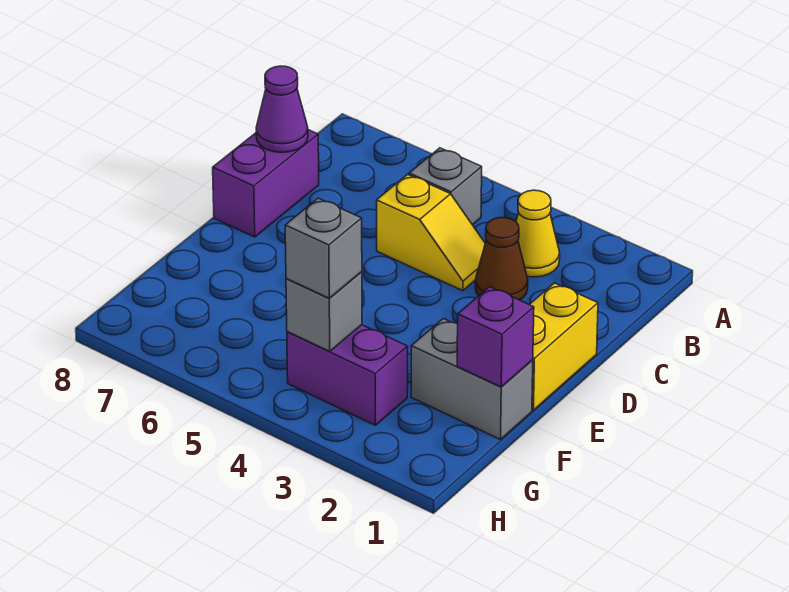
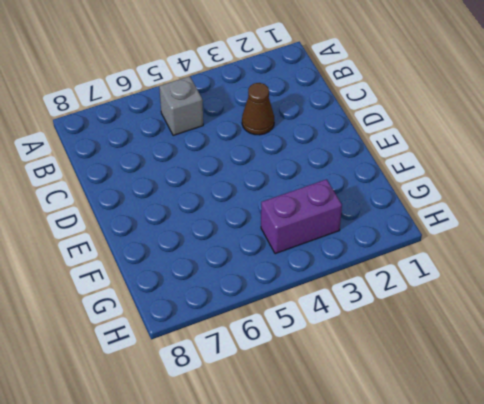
none -> yellow cone B3 level 1
none -> yellow slope C4:C5 level 1 top 5
none -> purple brick C8:D8 level 1

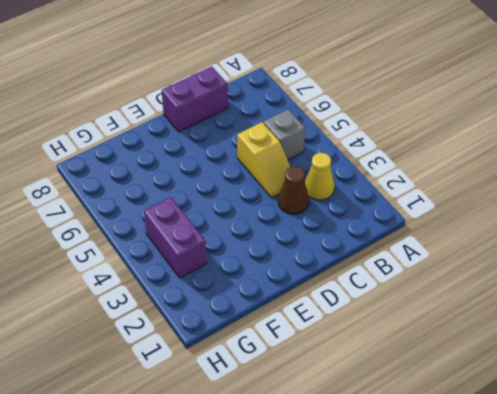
none -> yellow brick D1:E1 level 1
none -> grey brick F1:F2 level 1
none -> purple cone C8 level 2

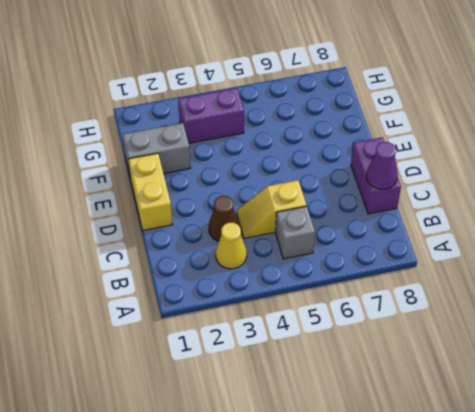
none -> purple brick F1 level 2
none -> grey brick G4 level 2
none -> grey brick G4 level 3

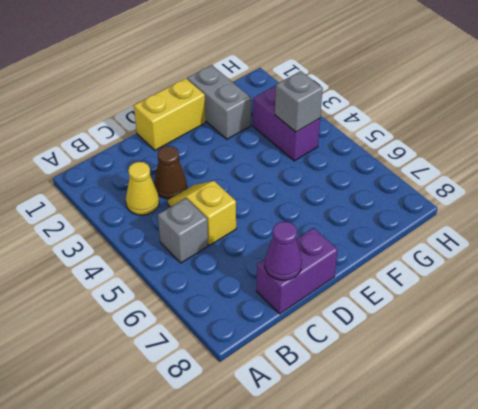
none -> purple brick F1 level 2
none -> grey brick G4 level 3

